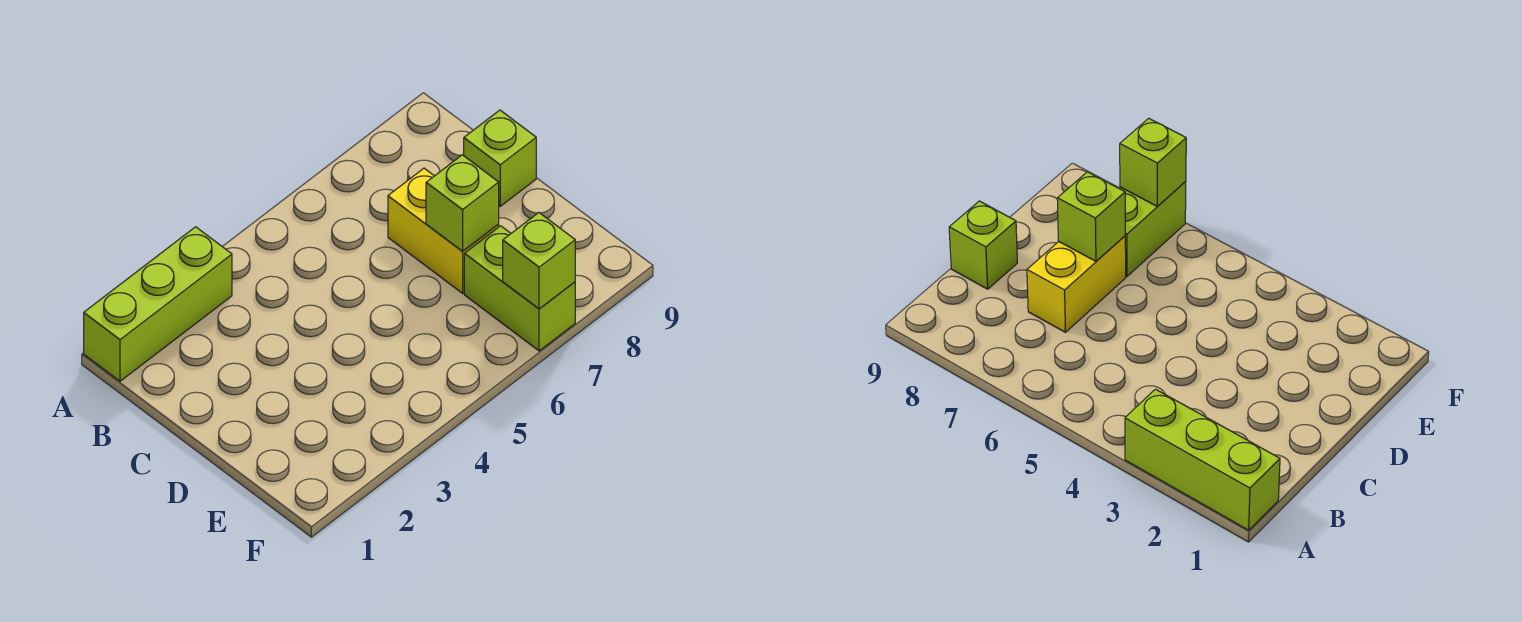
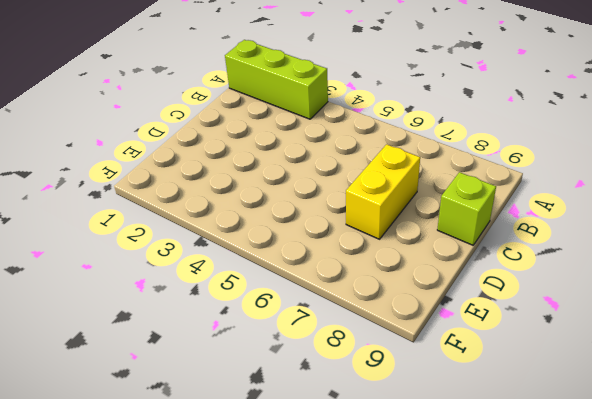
none -> lime brick E7:F7 level 1
none -> lime brick D7 level 2

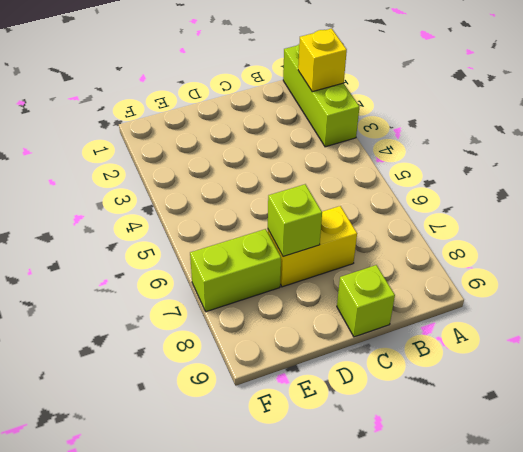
yellow brick A2 level 2 -> none
none -> lime brick F7 level 2

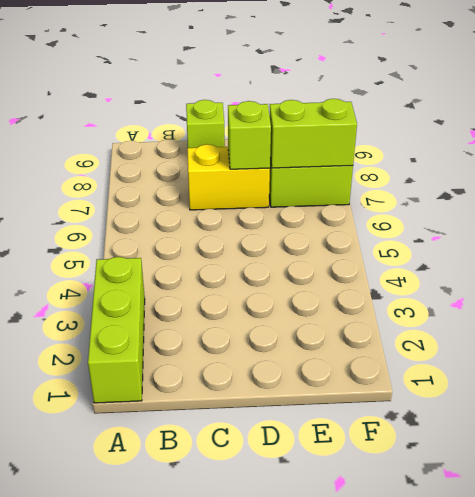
lime brick E7:F7 level 2 -> lime brick F7 level 2

